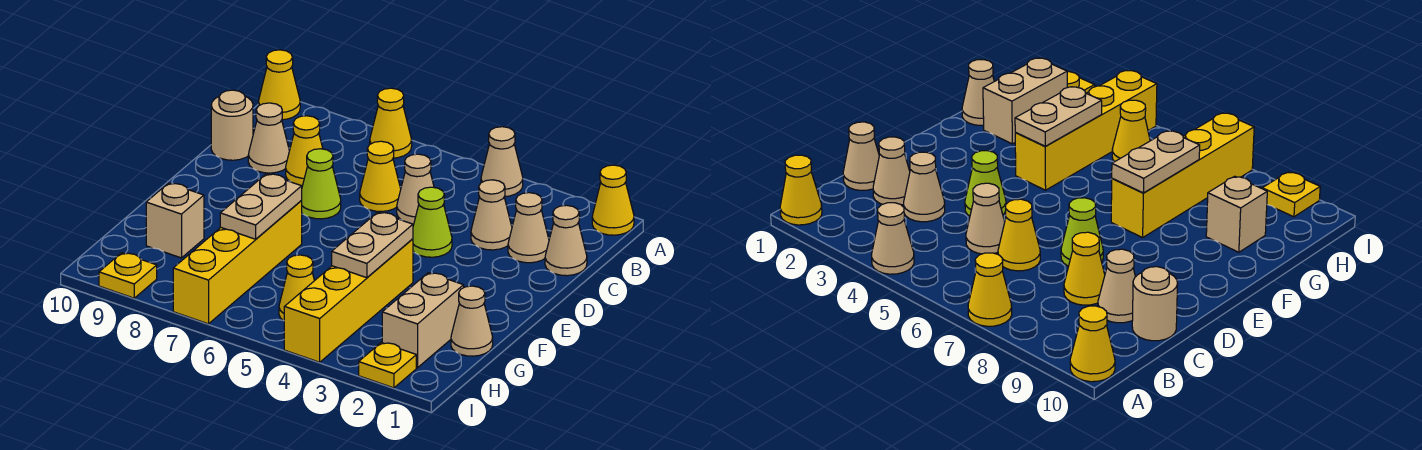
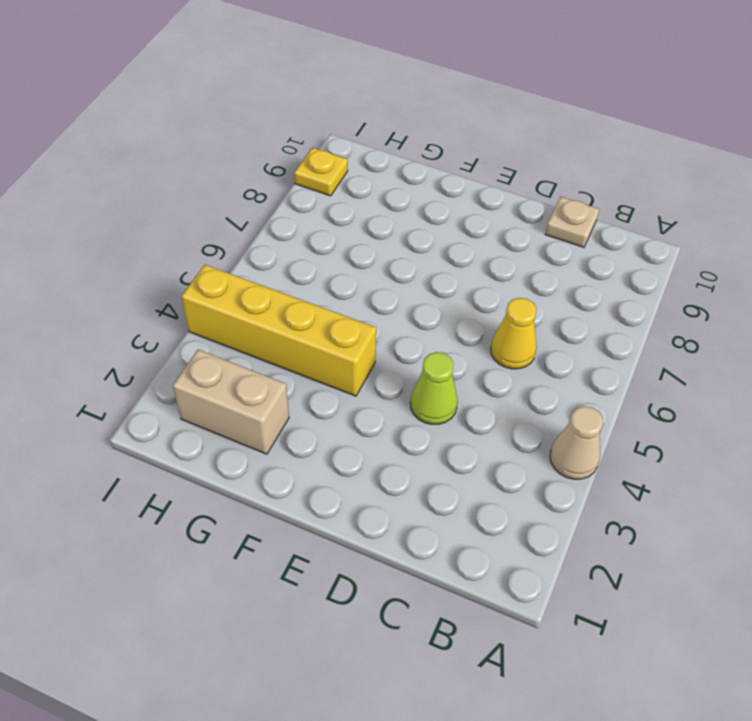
tan plate C10 level 1 -> tan round brick C10 level 1
none -> yellow cone A1 level 1
none -> yellow cone A7 level 1
none -> yellow cone A10 level 1

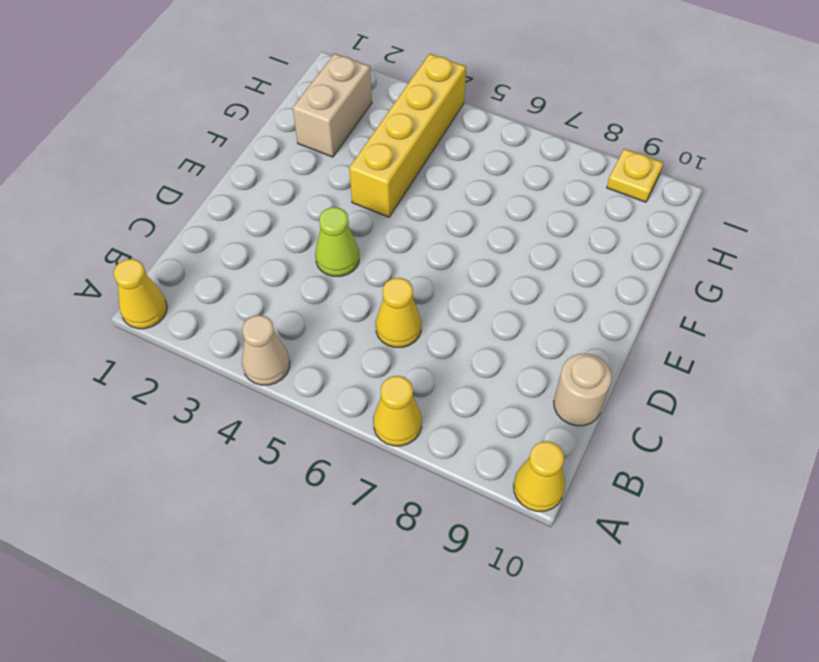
none -> tan cone C1 level 1
none -> tan cone C2 level 1
none -> tan cone C3 level 1

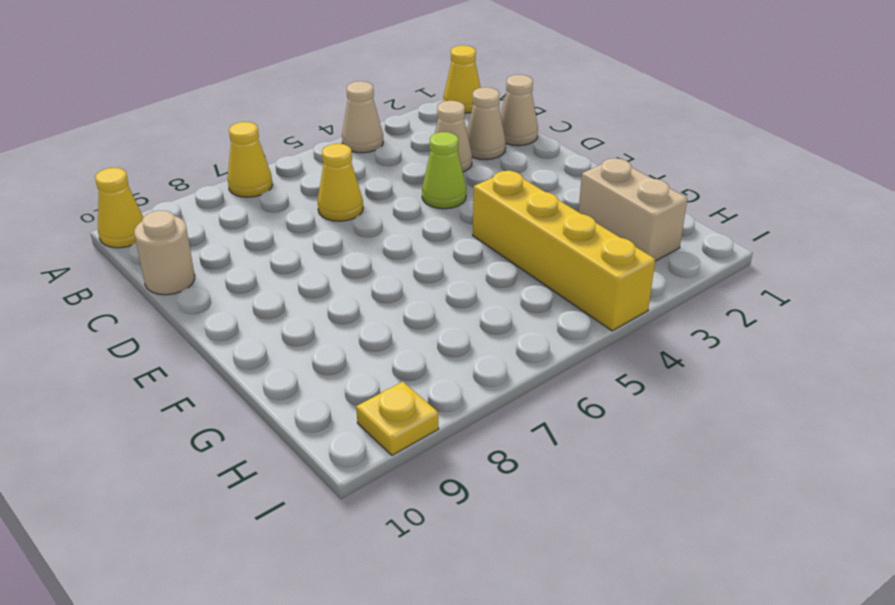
none -> tan cone C5 level 1
none -> yellow cone C8 level 1
none -> tan cone C9 level 1

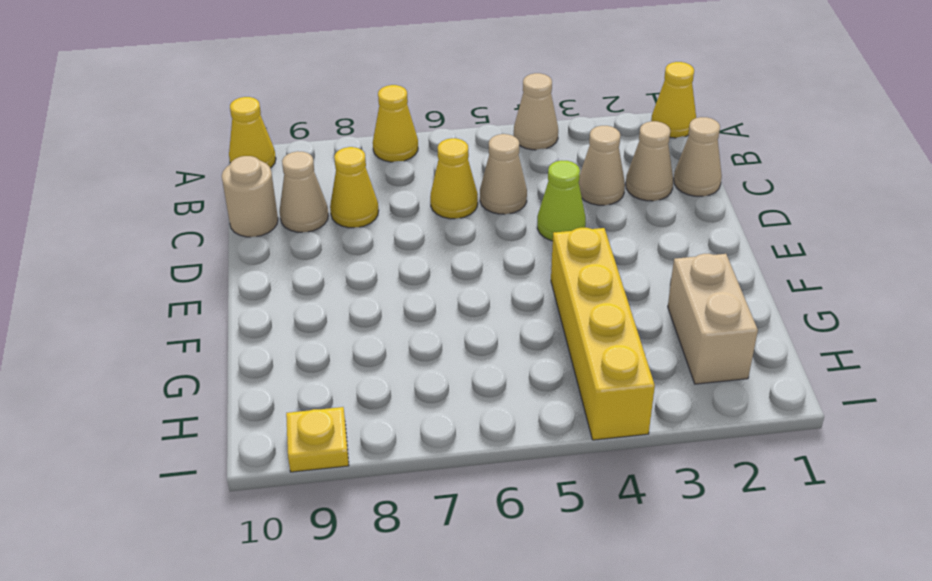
none -> lime cone D7 level 1
none -> yellow brick F7:I7 level 1
none -> tan cone G1 level 1

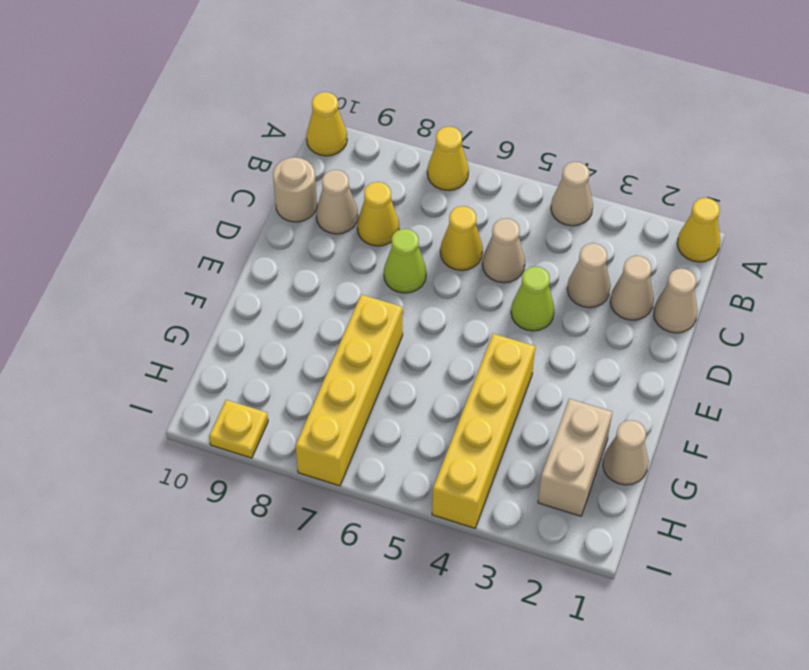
none -> tan brick G9 level 1
none -> yellow cone H5 level 1
none -> yellow plate I2 level 1

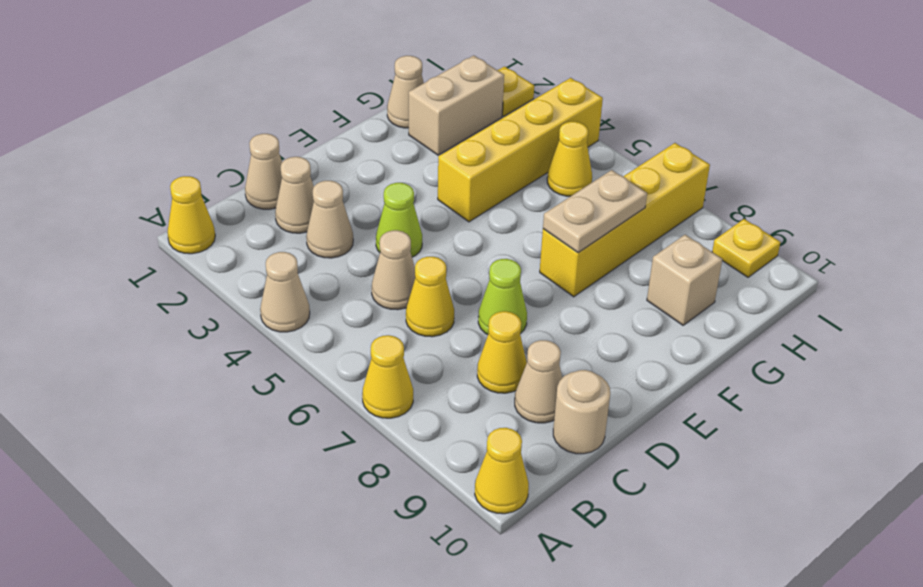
none -> tan plate F4:G4 level 2

